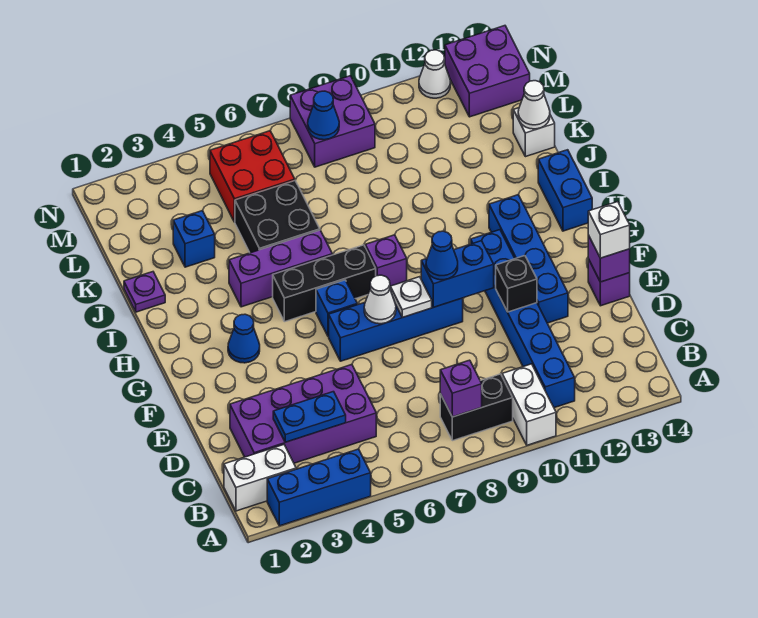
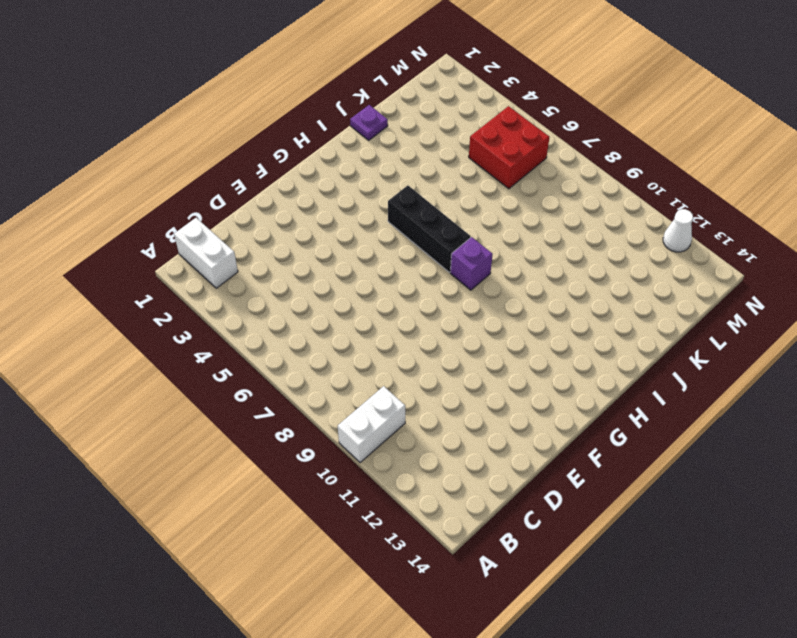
none -> blue brick A2:A4 level 1
none -> black brick B8:B9 level 1
none -> blue brick B11:G11 level 1
none -> purple brick C2:D5 level 1

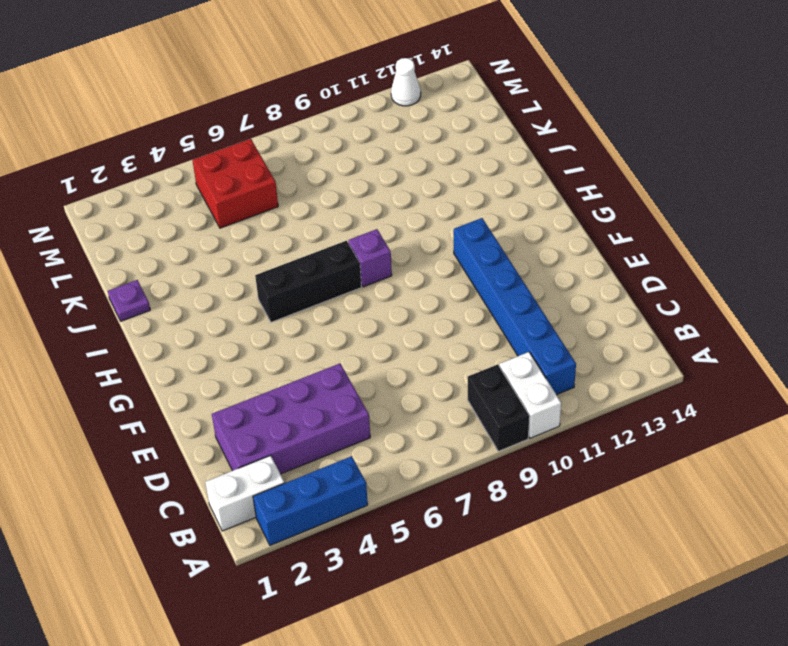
black brick A9:B9 level 1 -> black brick B8:B9 level 1
none -> blue brick E12:H12 level 1
none -> purple brick E14 level 1
none -> blue brick F6:F9 level 1
none -> blue cone G3 level 1

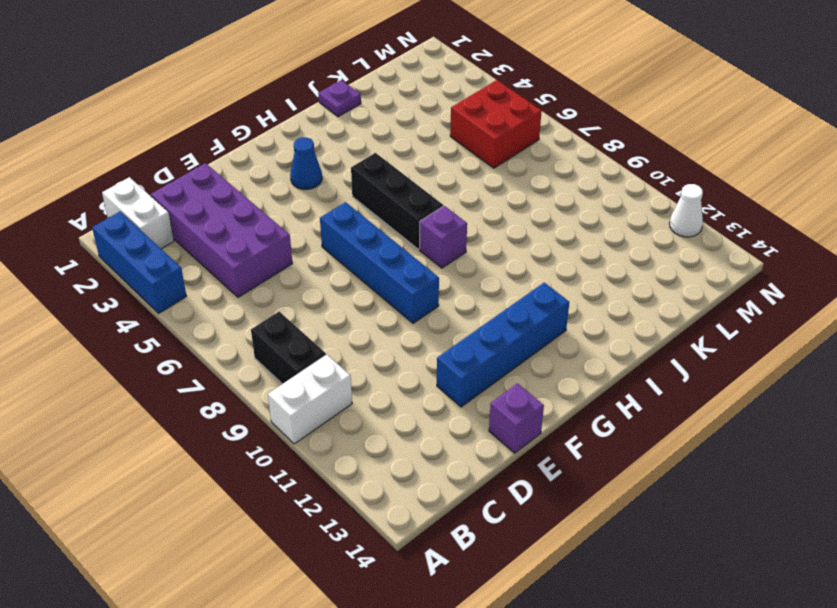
none -> blue brick B11:G11 level 1
none -> blue brick G6 level 1
none -> blue brick H14:I14 level 1
none -> purple brick I4:I6 level 1

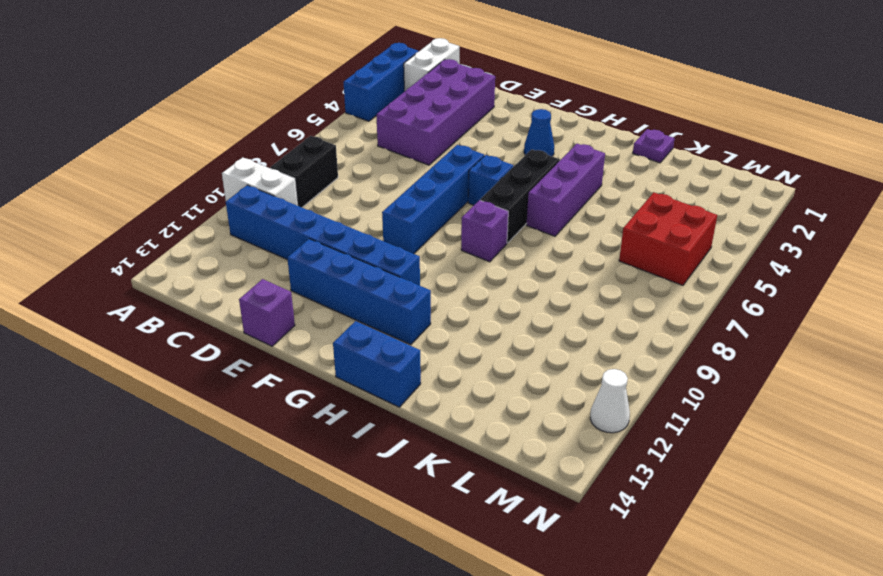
none -> black brick J5:K6 level 1
none -> blue brick K3 level 1
none -> white brick K14 level 1
none -> purple brick M8:N9 level 1

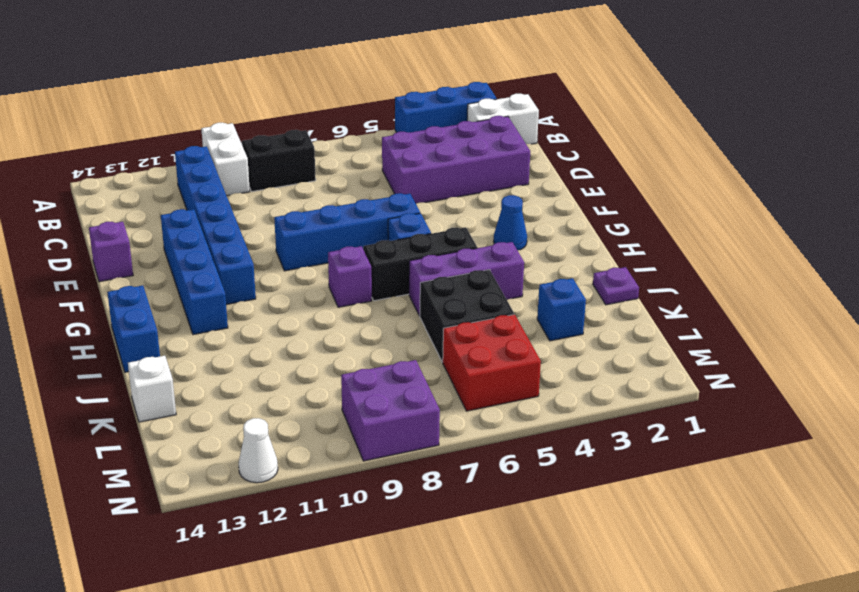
none -> purple brick M13:N14 level 1
none -> purple brick B8 level 2
none -> blue plate C3:C4 level 2
none -> black brick E11 level 2

